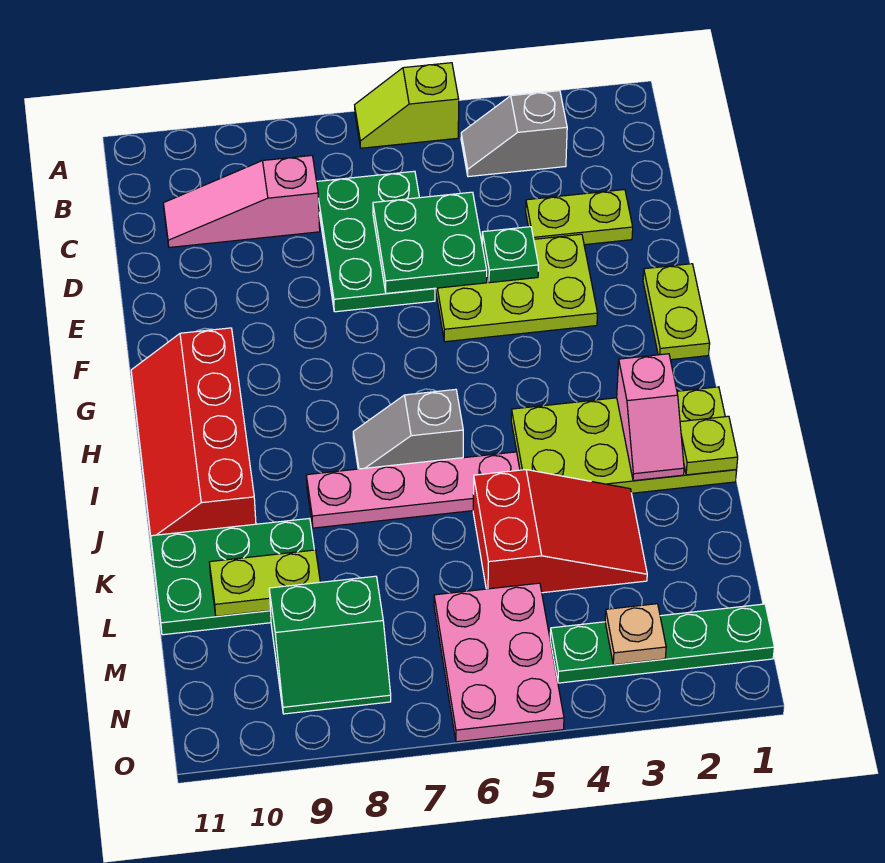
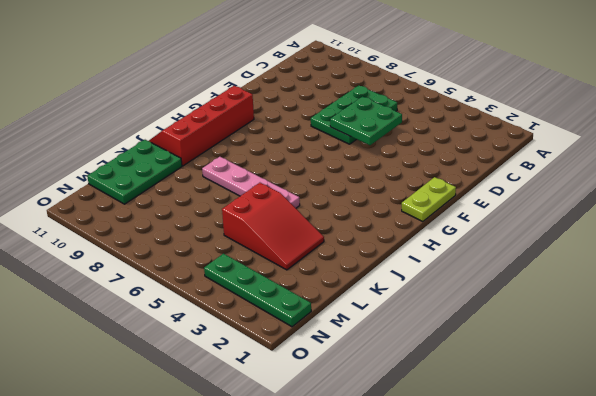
green plate K10:M11 level 1 -> green plate K9:L11 level 1
none -> lime slope A5:A6 level 1 top 5
none -> grey slope B3:B4 level 1 top 3
none -> pink slope C8:C10 level 1 top 8

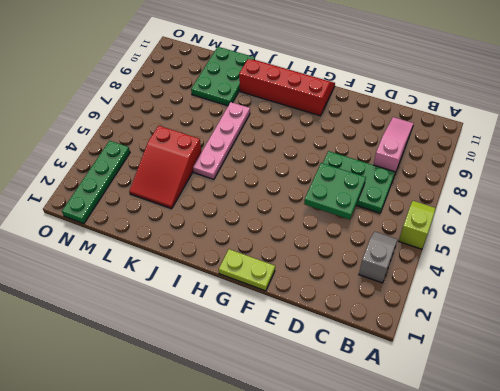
none -> lime plate D2:D3 level 1
none -> lime plate E3:F5 level 1
none -> lime plate I1:J4 level 1

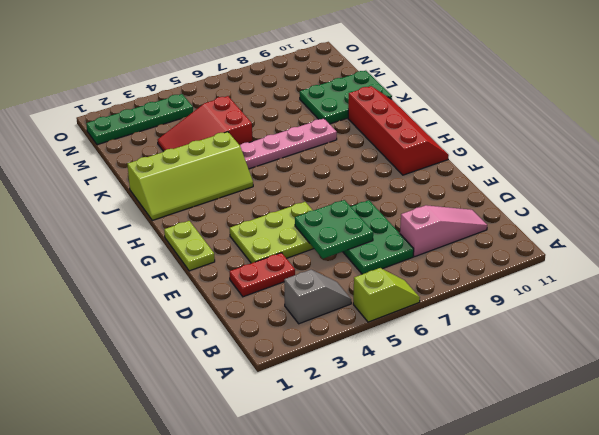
red plate D2:D3 level 1 -> lime plate D2:D3 level 1
lime slope I1:J4 level 1 top J -> lime plate I1:J4 level 1
none -> grey slope I6:I7 level 1 top 6
none -> pink plate M5:O6 level 1
none -> green slope M8:N9 level 1 top M

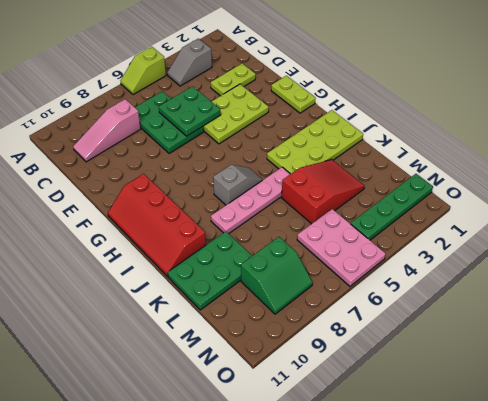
grey slope I6:I7 level 1 top 7 -> grey slope I6:I7 level 1 top 6
none -> green plate E4 level 2
none -> pink slope I2:J2 level 2 top I
none -> lime plate J1 level 2

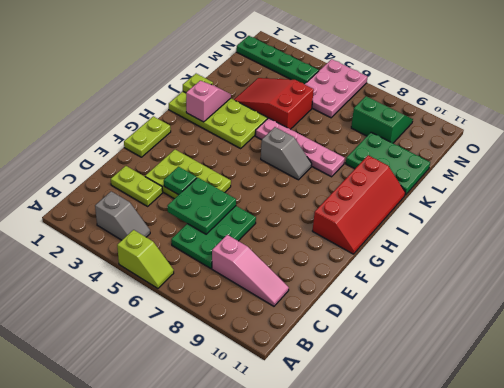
none -> lime plate L9:L10 level 2
none -> tan plate N3 level 2

